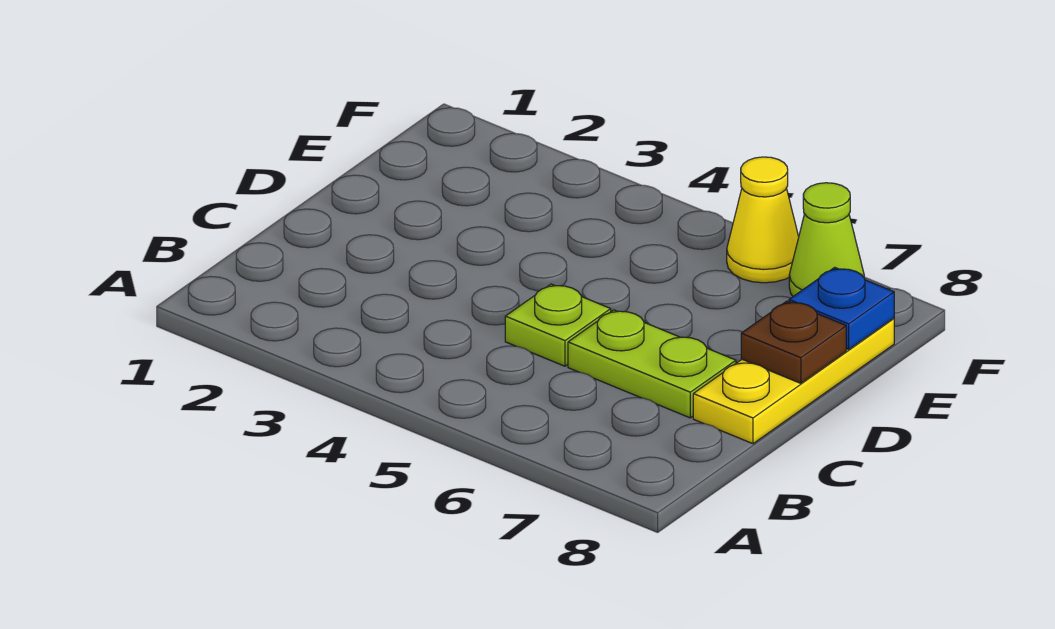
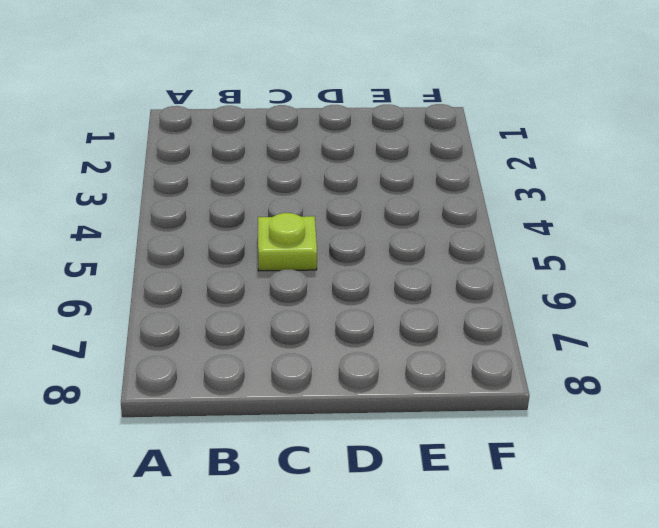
none -> lime plate C6:C7 level 1
none -> yellow plate C8:E8 level 1

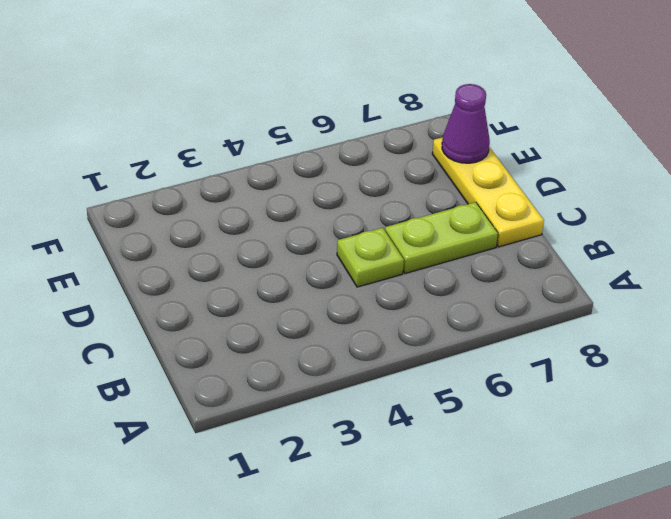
purple cone E8 level 2 -> blue plate E8 level 2
none -> yellow cone F6 level 1
none -> lime cone F7 level 1

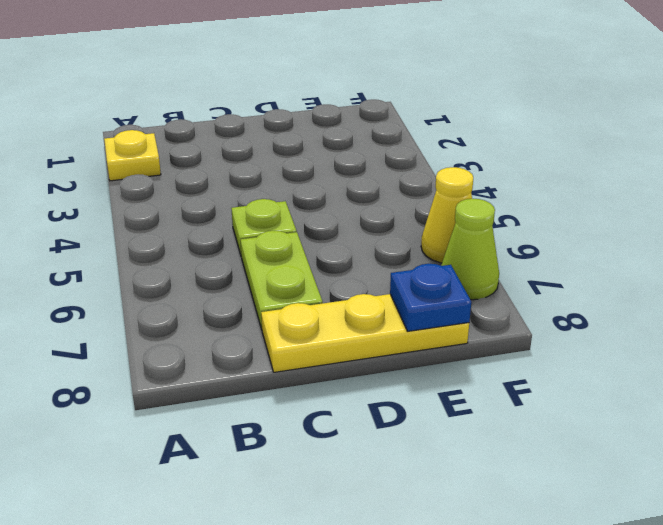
yellow plate A2 level 1 -> none
none -> brown plate D8 level 2

